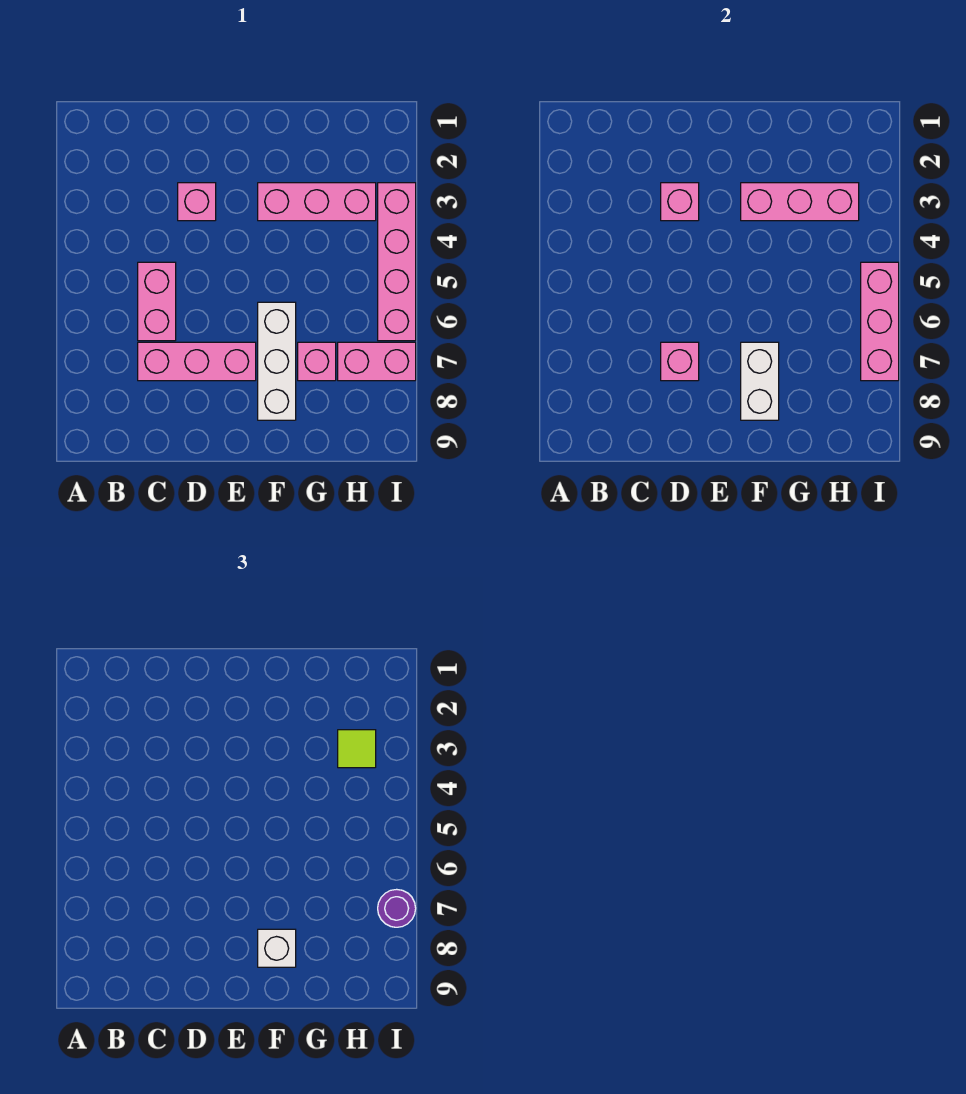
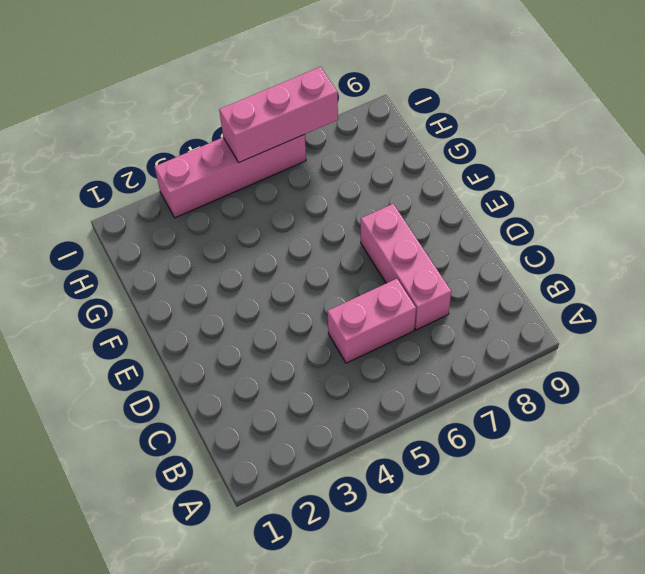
none -> pink brick D3 level 1
none -> pink brick F3:H3 level 1
none -> white brick F6:F8 level 1

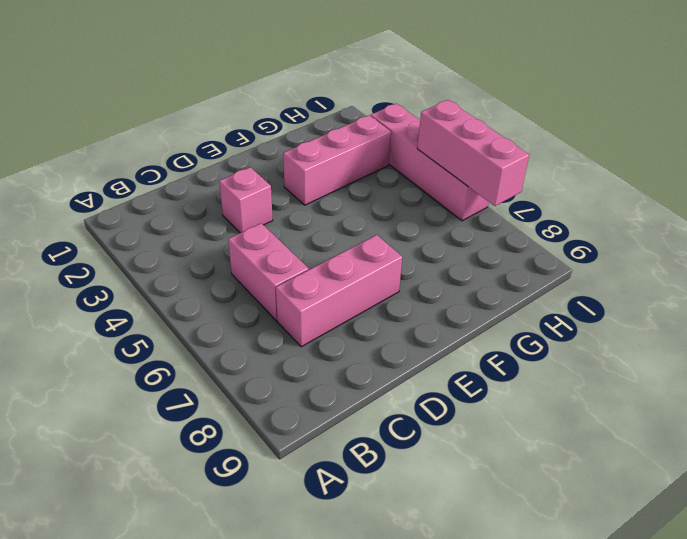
none -> white brick F6:F8 level 1
none -> pink brick G7 level 1
none -> pink brick H7:I7 level 1

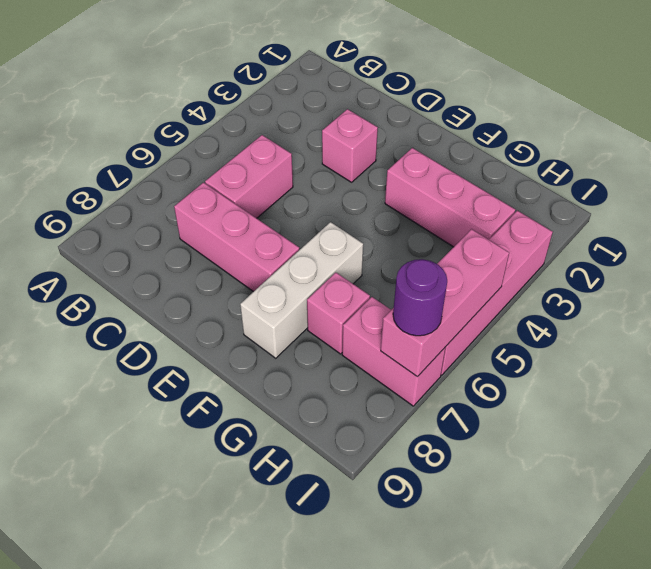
none -> pink brick D3 level 2
none -> pink brick D7 level 2
none -> pink brick F3:H3 level 2

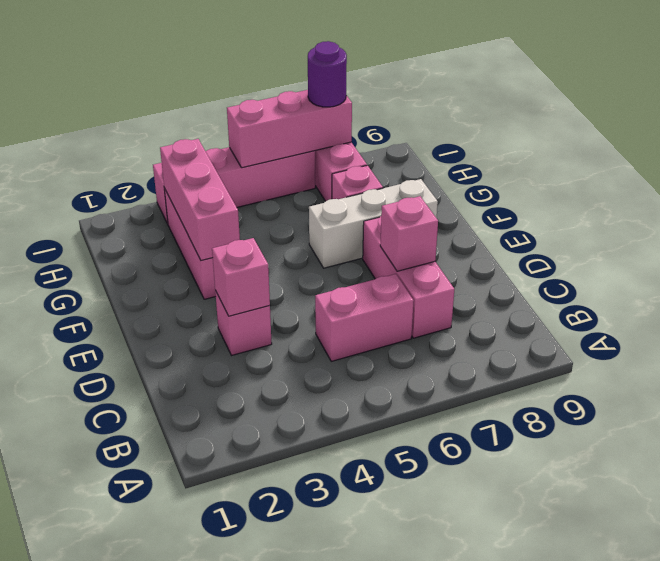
none -> white brick F7:F8 level 2
none -> white brick F8 level 3
none -> lime tile H3 level 3

